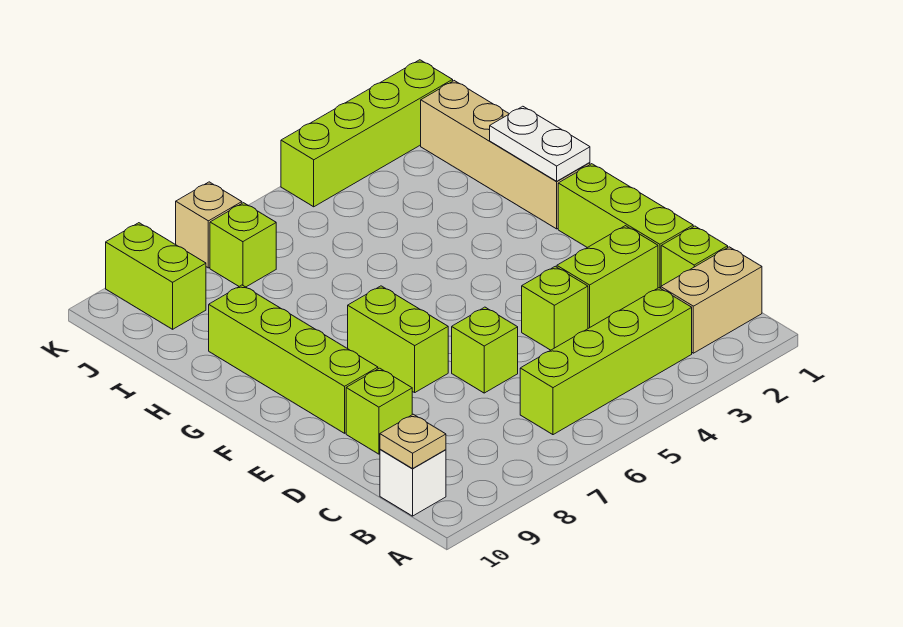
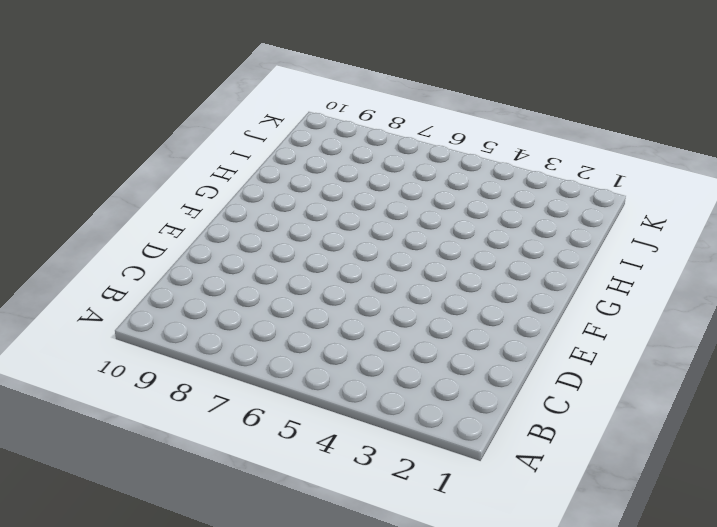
none -> tan brick B1:B2 level 1
none -> lime brick B3:B6 level 1
none -> white brick B10 level 1

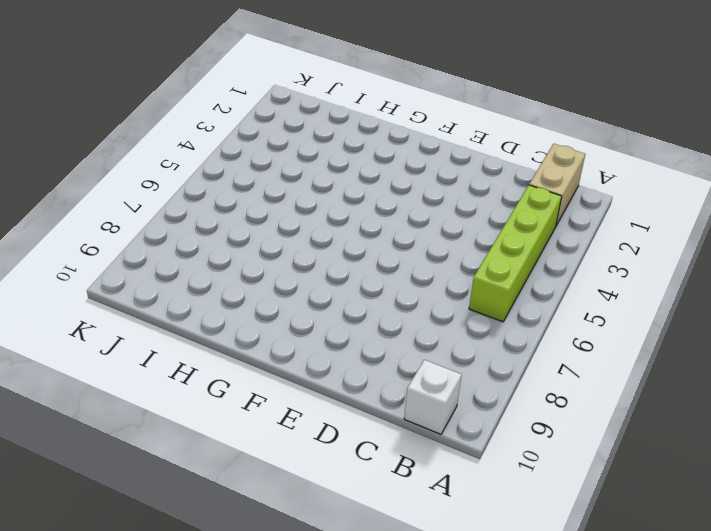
none -> lime brick C1 level 1
none -> lime brick D1:F1 level 1
none -> lime brick D2:D3 level 1

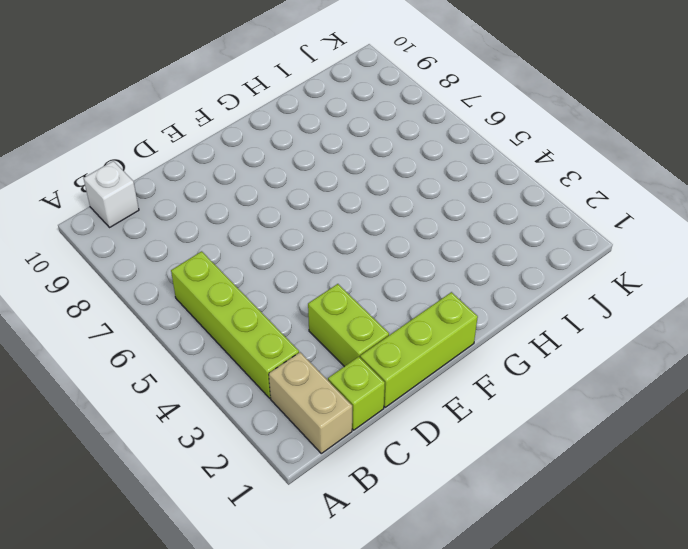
none -> lime brick D4 level 1
none -> lime brick D6 level 1
none -> lime brick D9 level 1

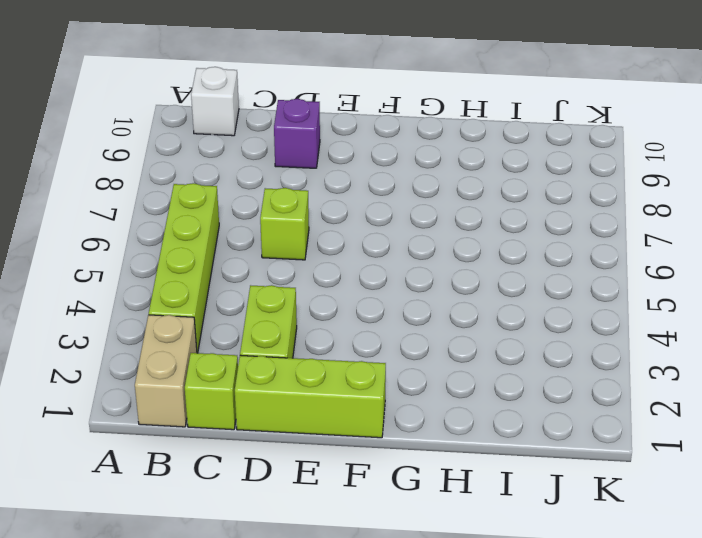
purple brick D9 level 1 -> lime brick D9 level 1
none -> lime brick D4 level 1
none -> lime brick E7:F7 level 1
none -> lime brick E9:H9 level 1

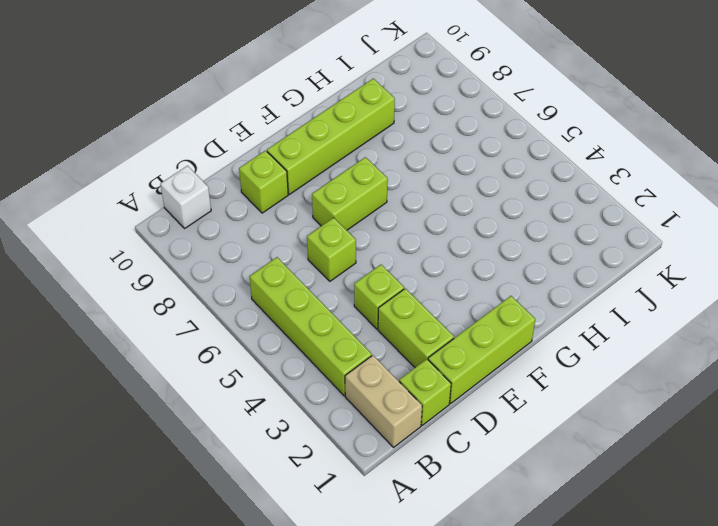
none -> tan brick G1:J1 level 1
none -> lime brick J7 level 1
none -> lime brick J9:K9 level 1

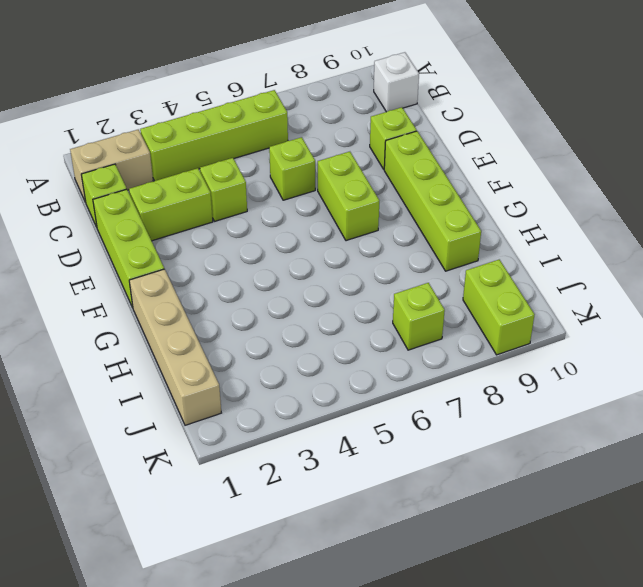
none -> lime brick K1:K4 level 1
none -> tan brick K7 level 1
none -> tan plate B10 level 2

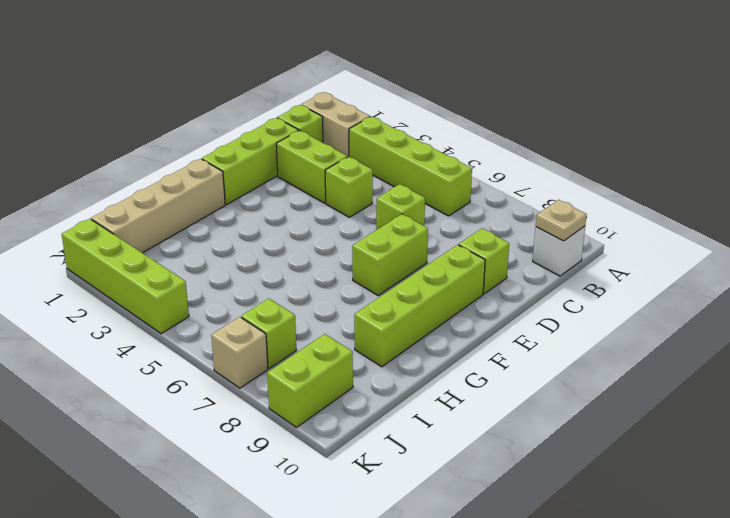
none -> white plate G1:H1 level 2

